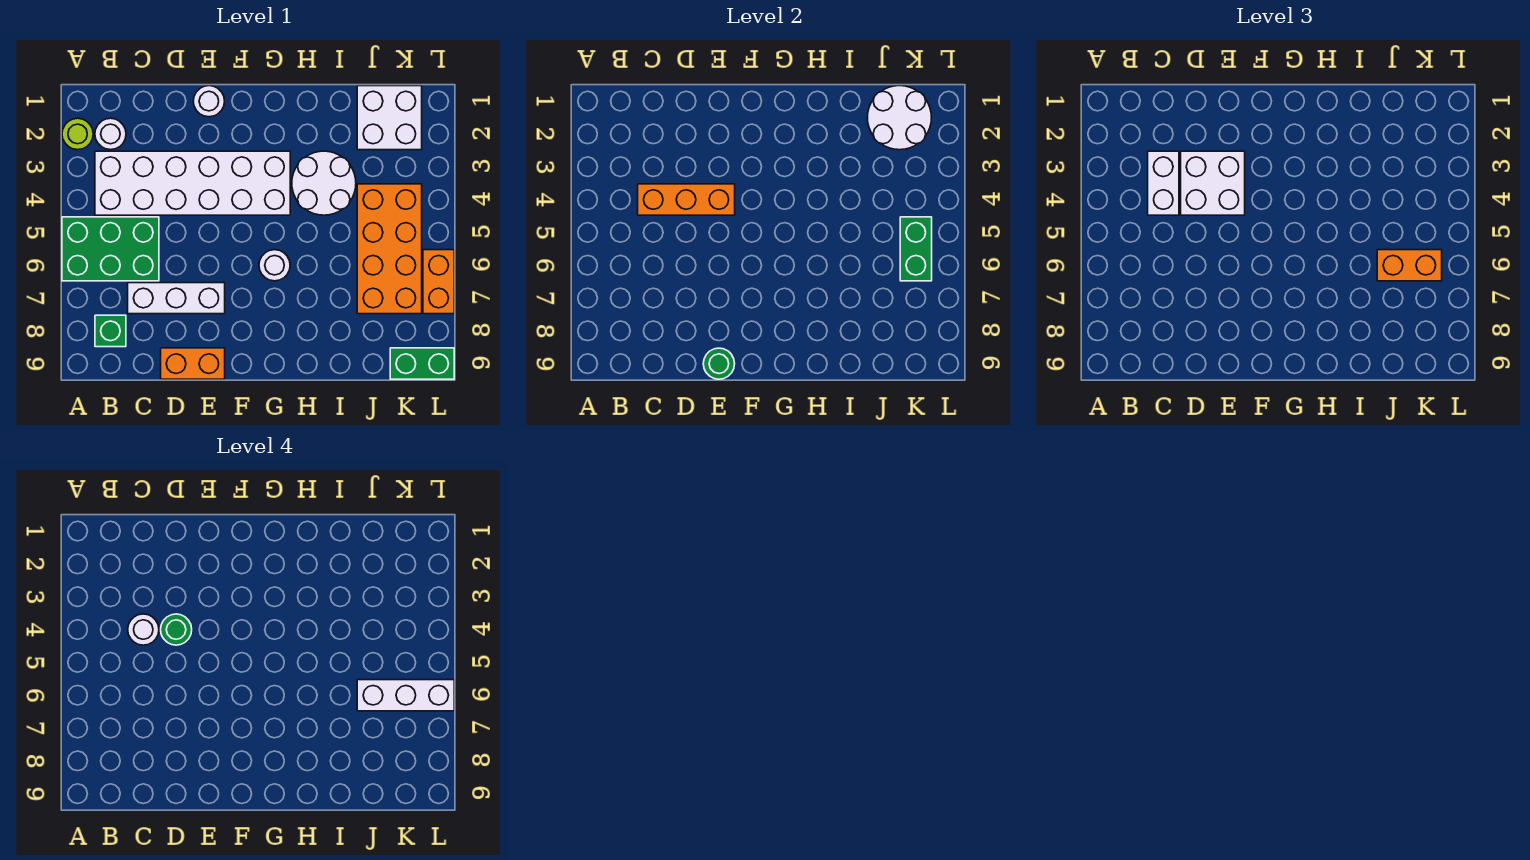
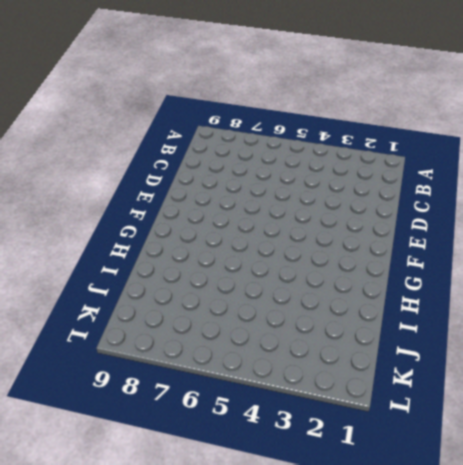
none -> lime round brick A2 level 1
none -> green brick A5:C6 level 1
none -> white round brick B2 level 1

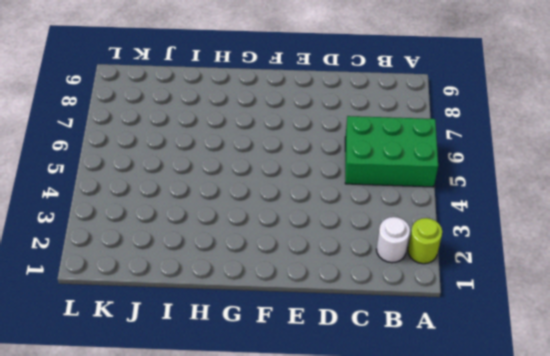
none -> white brick B3:G4 level 1
none -> green brick B8 level 1
none -> white brick C7:E7 level 1

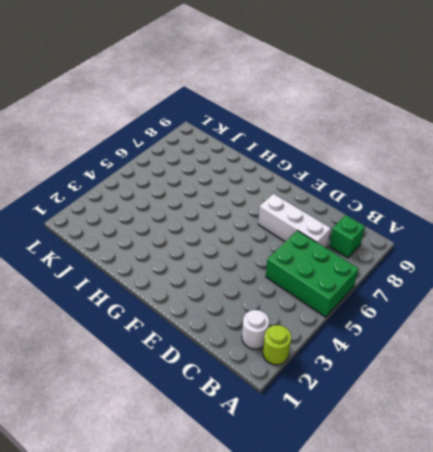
none -> white brick B3:G4 level 1
none -> orange brick D9:E9 level 1
none -> white round brick E1 level 1

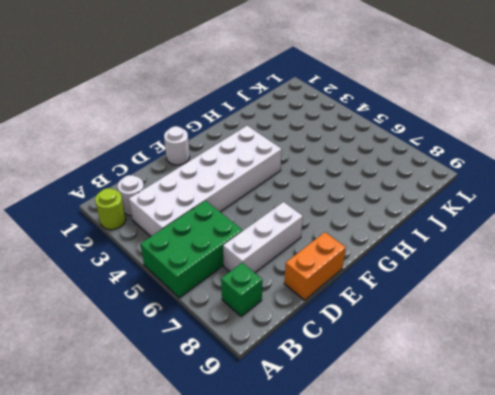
none -> white round brick G6 level 1
none -> white round brick H3:I4 level 1
none -> white brick J1:K2 level 1

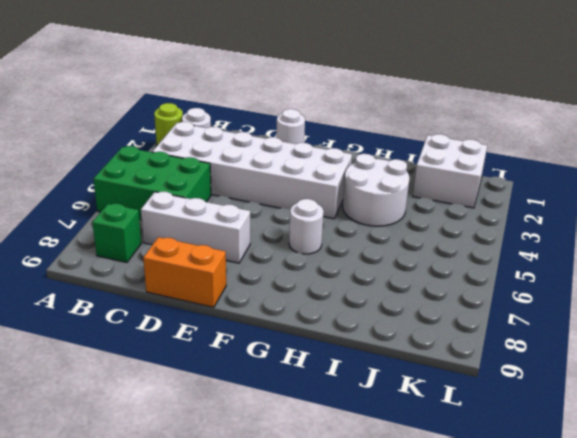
none -> orange brick J4:K7 level 1
none -> green brick K9:L9 level 1
none -> orange brick L6:L7 level 1

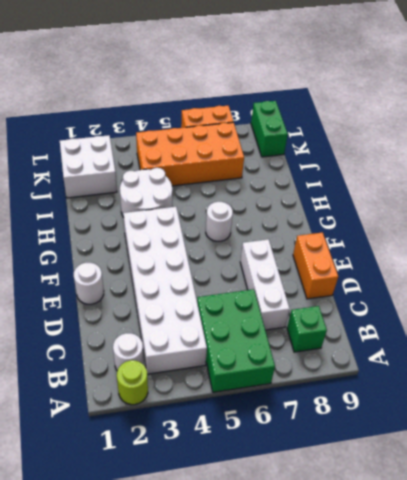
none -> orange brick C4:E4 level 2
none -> green round brick E9 level 2
none -> white round brick J1:K2 level 2

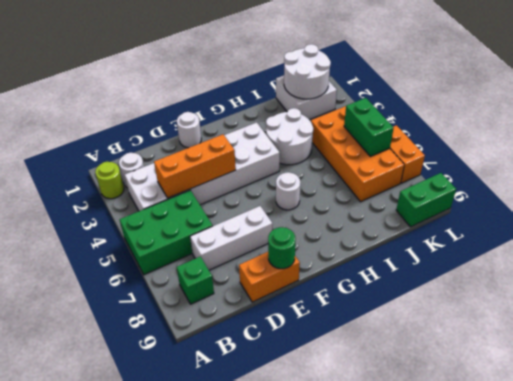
none -> white brick C3:C4 level 3
none -> white brick D3:E4 level 3
none -> orange brick J6:K6 level 3

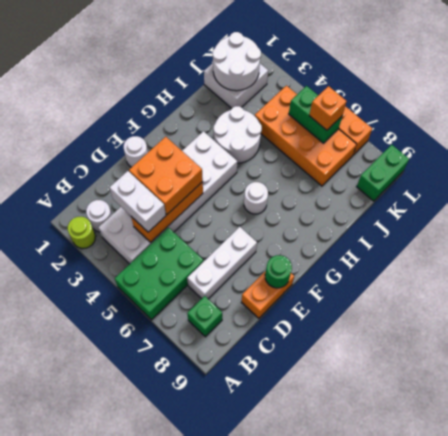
orange brick D3:E4 level 3 -> white brick D3:E4 level 3
orange brick K6 level 3 -> orange brick J6:K6 level 3
none -> white round brick C4 level 4
none -> green round brick D4 level 4
none -> white brick J6:L6 level 4

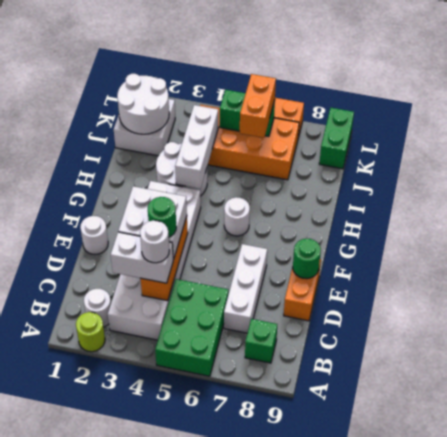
white brick H4:J4 level 2 -> white brick J6:L6 level 4

